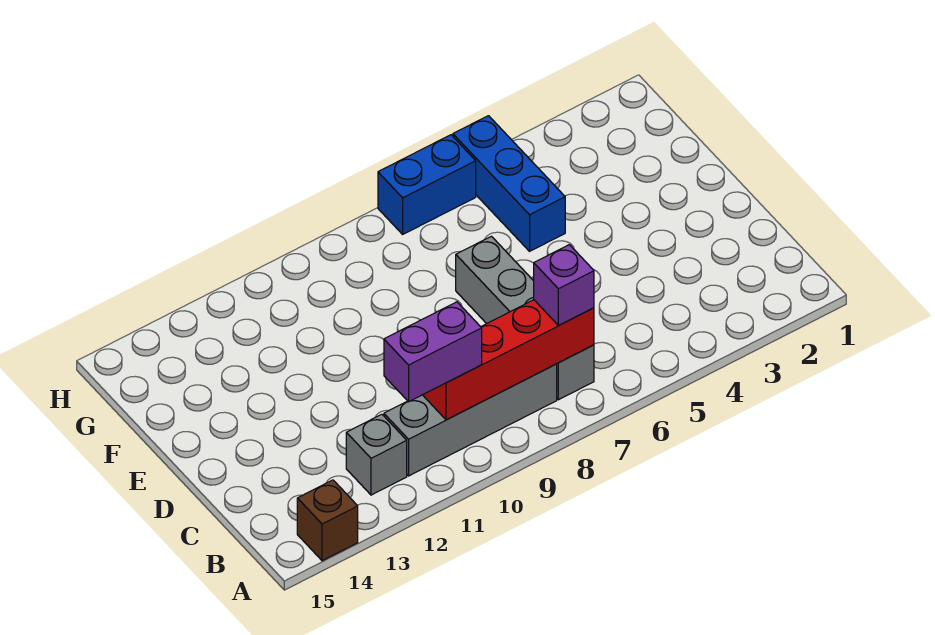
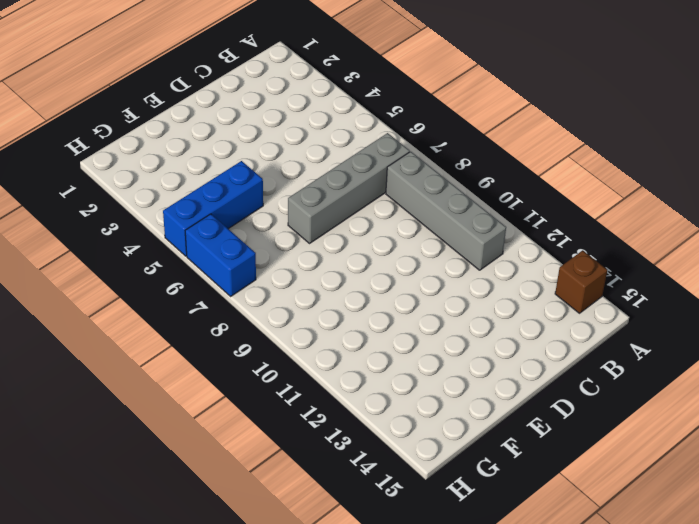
none -> grey brick B12 level 1
none -> red brick B7:B10 level 2

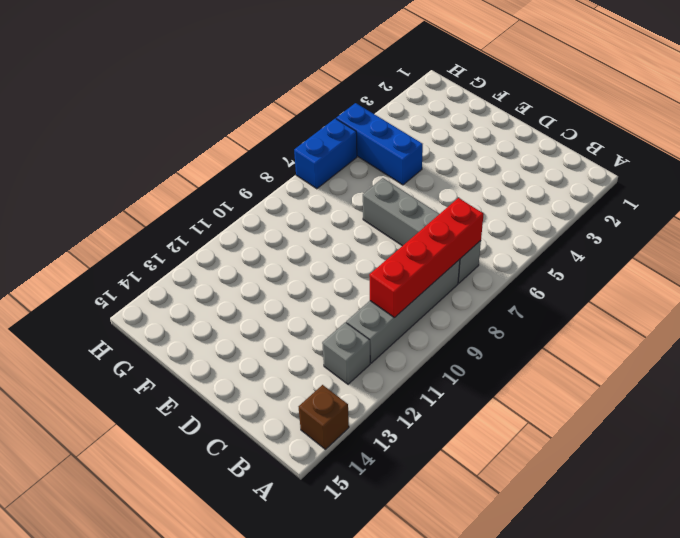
none -> purple brick B7 level 3
none -> purple brick B10:B11 level 3

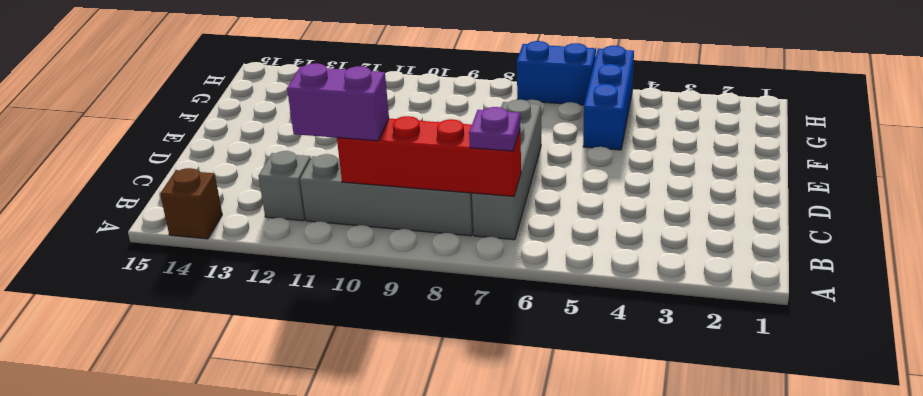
purple plate B7 level 3 -> purple brick B7 level 3

